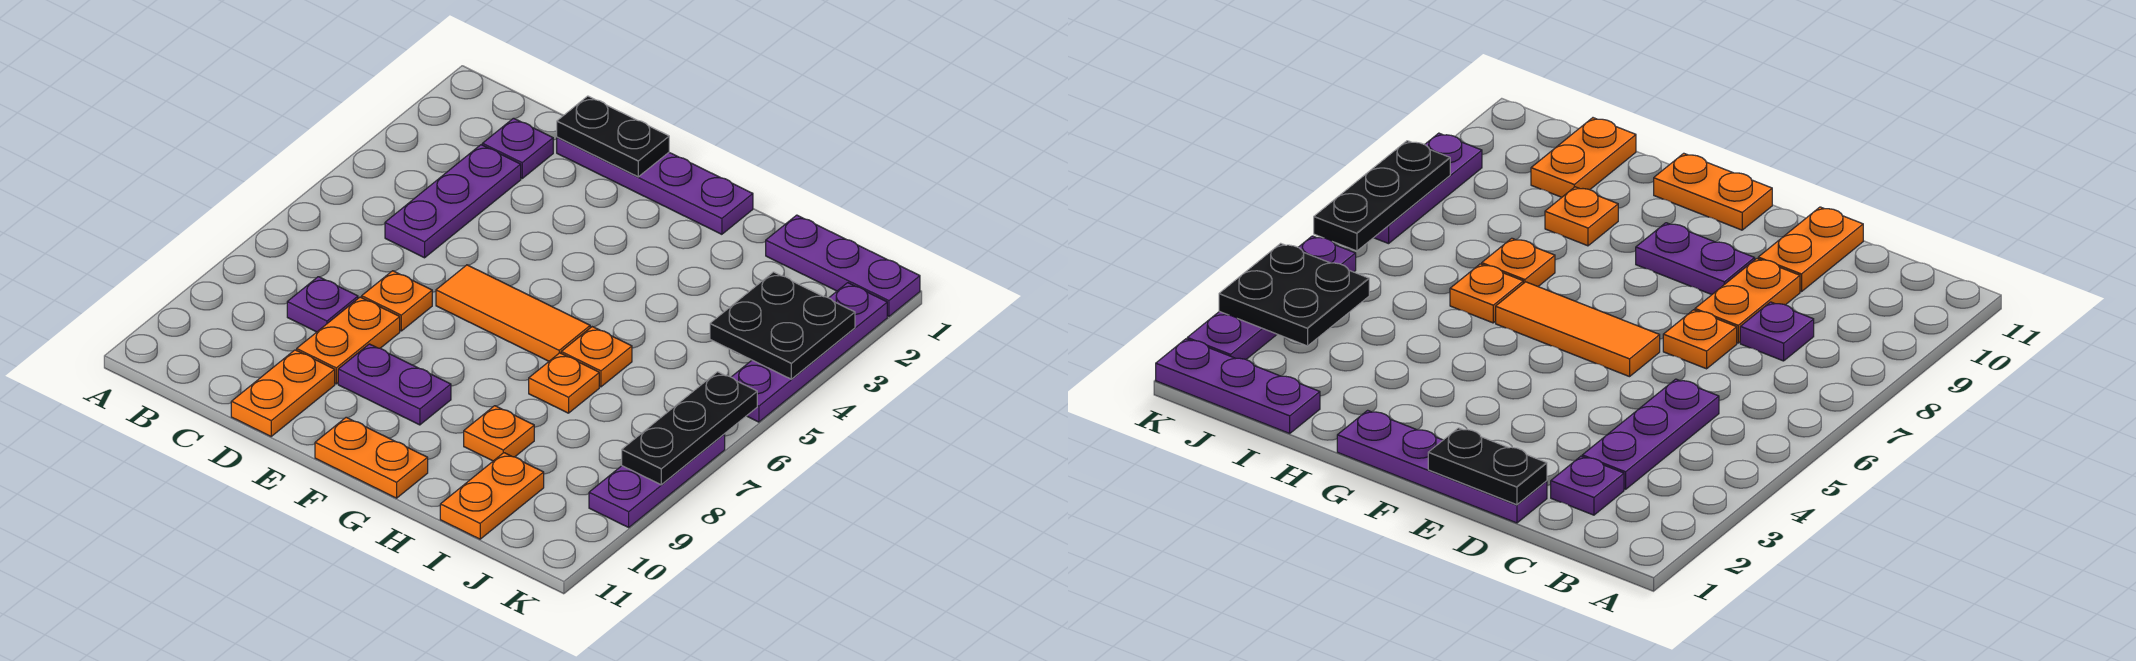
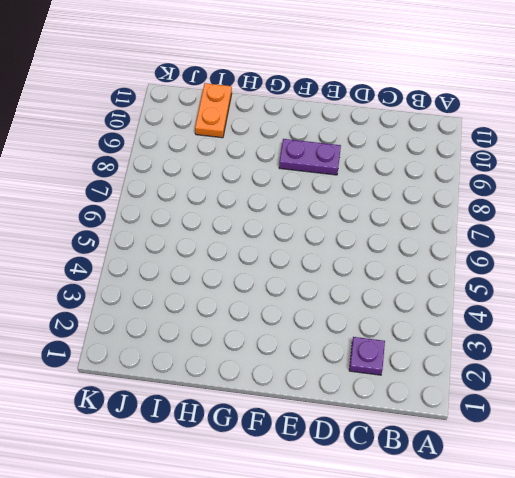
none -> purple plate C3:C5 level 1
none -> purple plate C8 level 1
none -> purple plate D1:G1 level 1

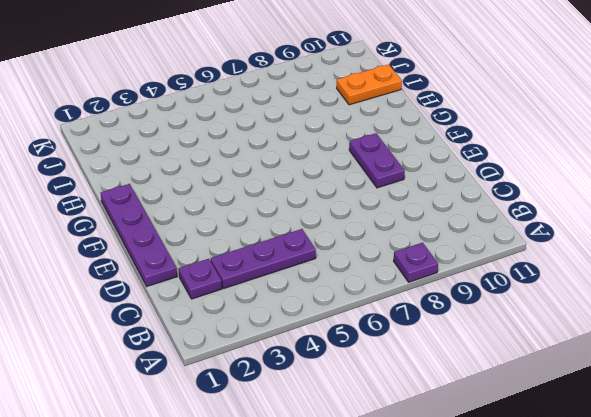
purple plate A8 level 1 -> purple plate C8 level 1
none -> orange plate D7 level 1
none -> orange plate D8:D9 level 1
none -> orange plate D10:D11 level 1

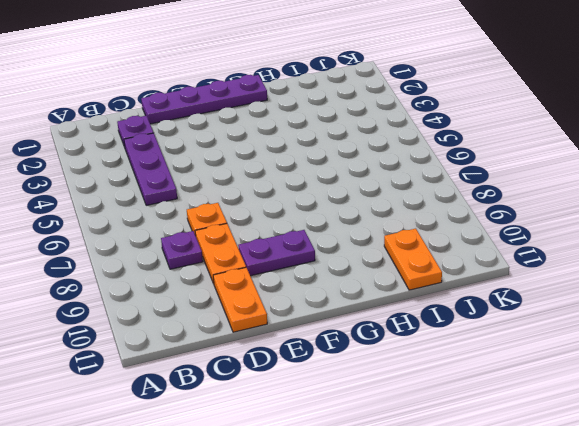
none -> orange tile E6:G6 level 1
none -> orange plate F11:G11 level 1
none -> orange plate H6 level 1

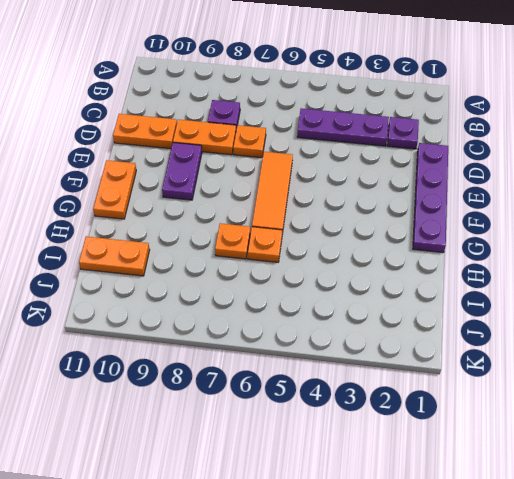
none -> orange plate H9 level 1
none -> purple plate I1:K1 level 1
none -> purple plate K2:K5 level 1

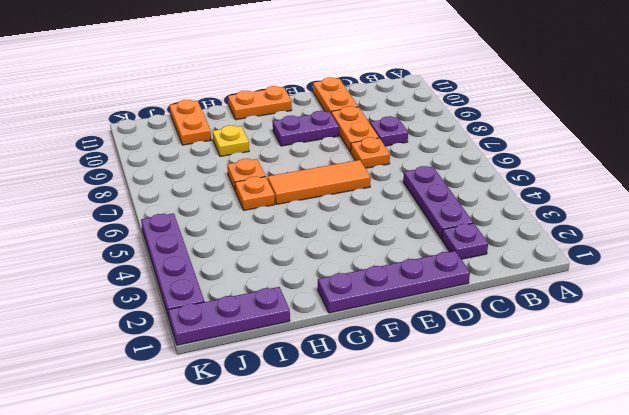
yellow plate H9 level 1 -> orange plate H9 level 1
none -> purple plate K7:K9 level 1
none -> black plate D1:E1 level 2
none -> black plate J3:K4 level 2

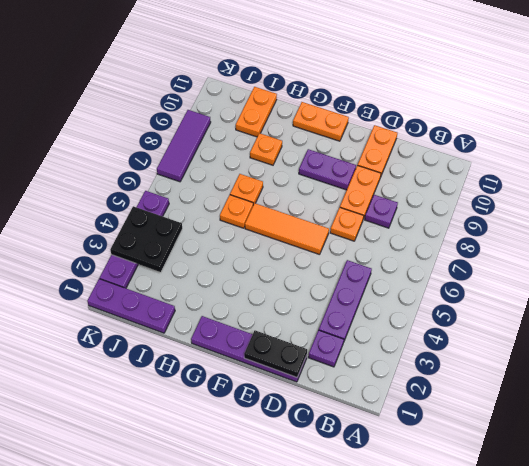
purple tile K7:K9 level 1 -> purple plate K7:K9 level 1
none -> black plate K6:K8 level 2

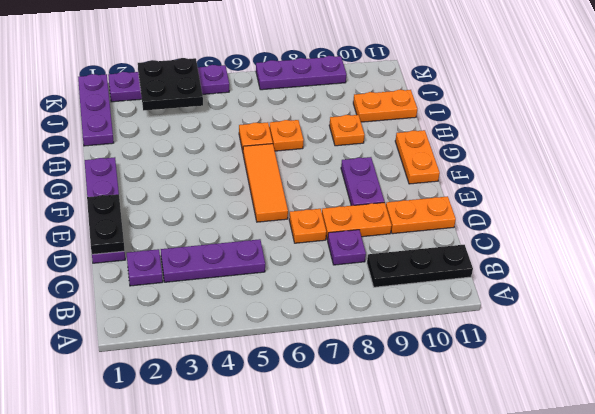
black plate B9:B11 level 1 -> black plate K6:K8 level 2

